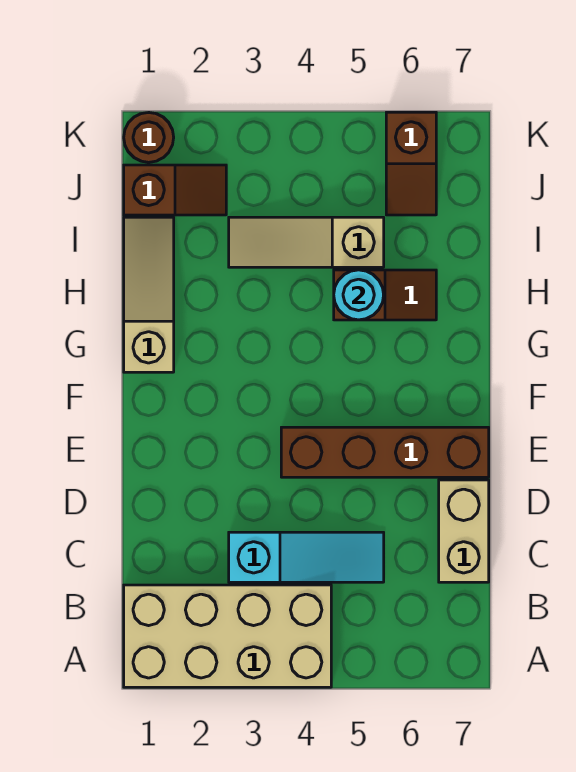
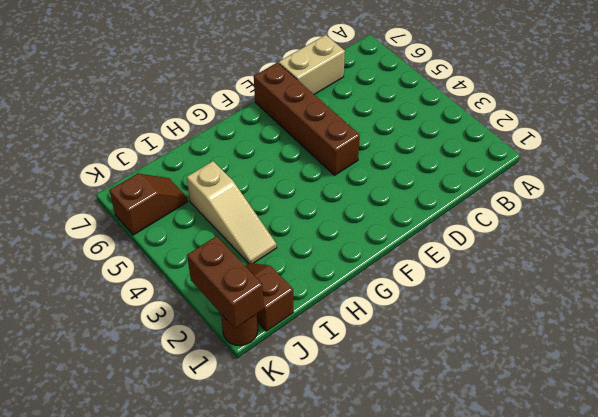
brown brick K1:K2 level 2 -> none
none -> tan brick A1:B4 level 1
none -> cyan slope C3:C5 level 1 top 3

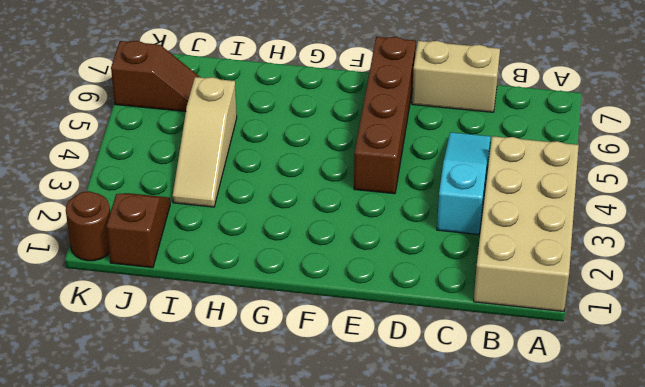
none -> tan slope G1:I1 level 1 top G
none -> brown slope H5:H6 level 1 top 5

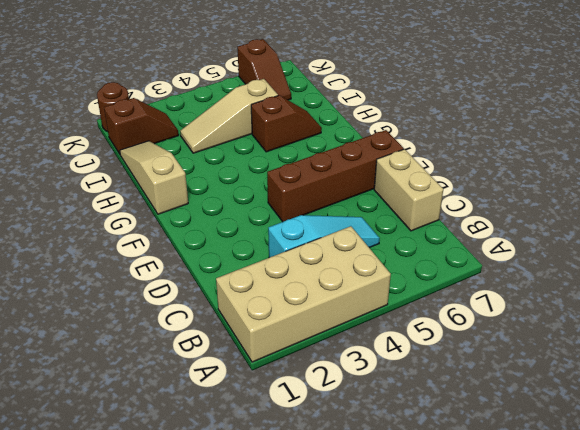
none -> cyan round brick H5 level 2

